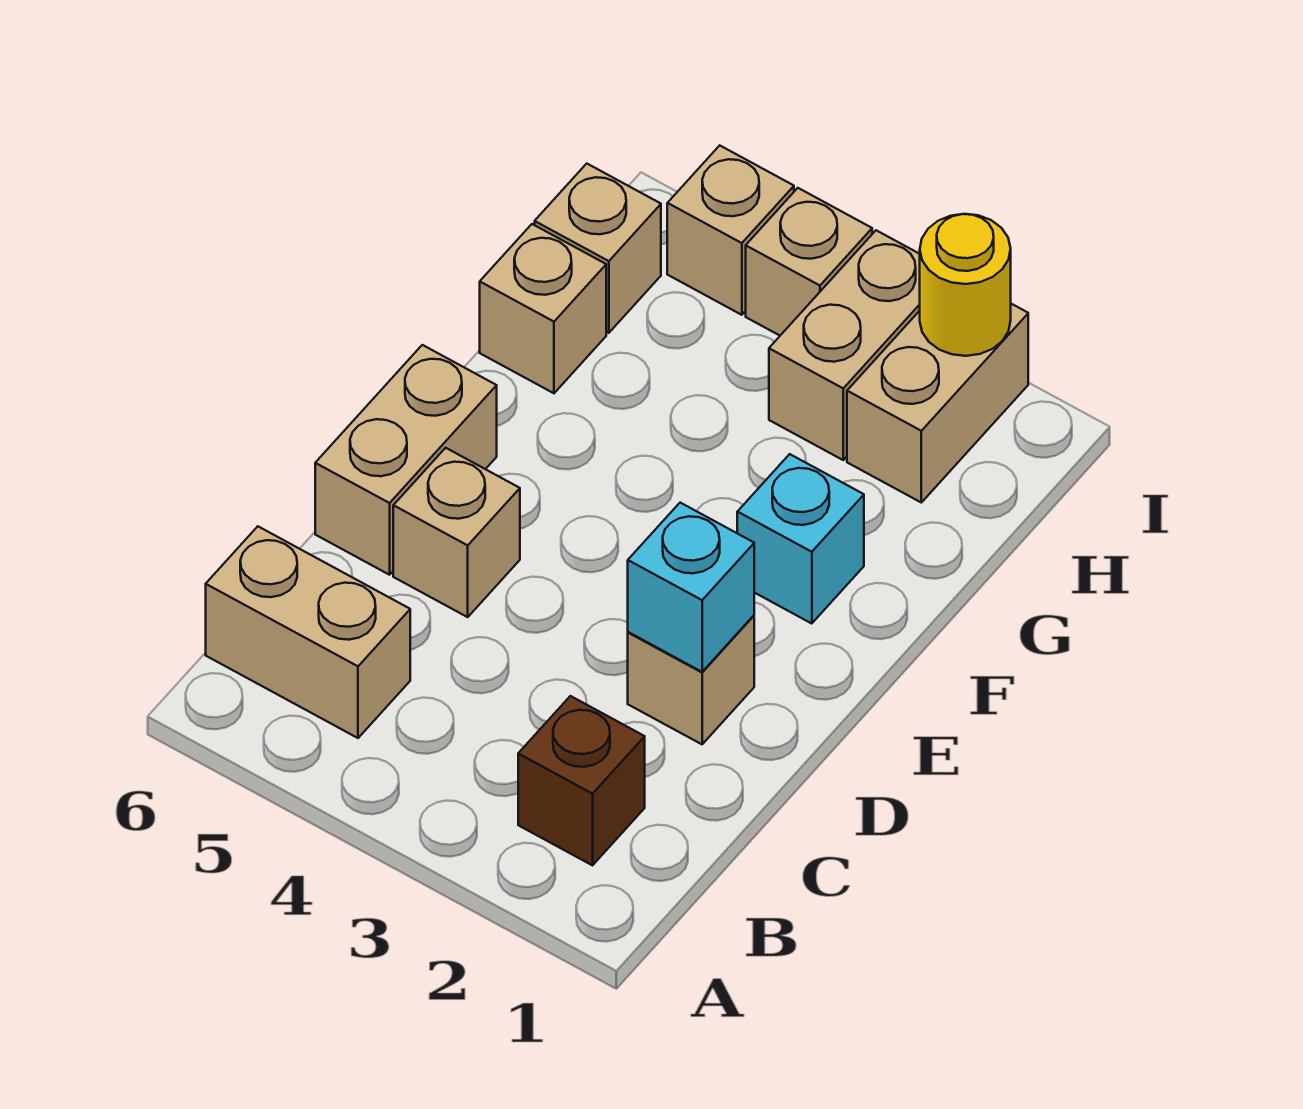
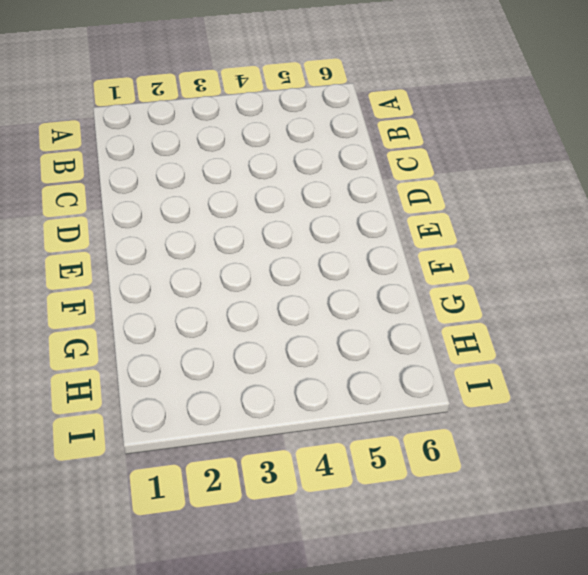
none -> brown brick B2 level 1
none -> tan brick B5:B6 level 1
none -> tan brick D2 level 1

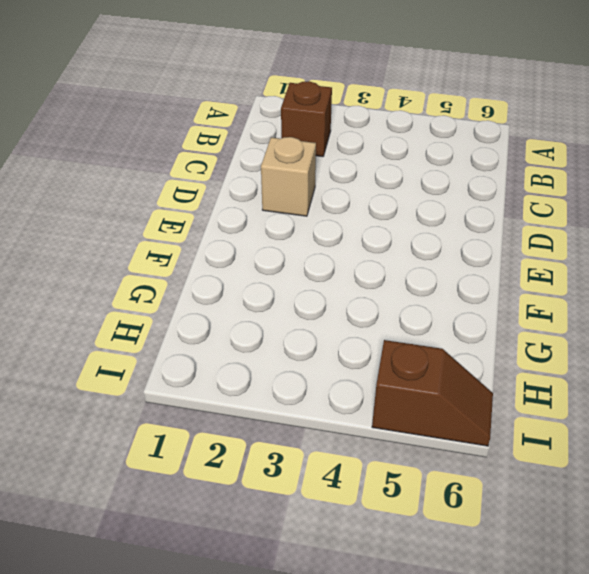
brown slope I5:I6 level 1 top 5 -> tan brick I5 level 1
none -> tan brick B5:B6 level 1
none -> tan brick D5 level 1
none -> tan brick D6:E6 level 1

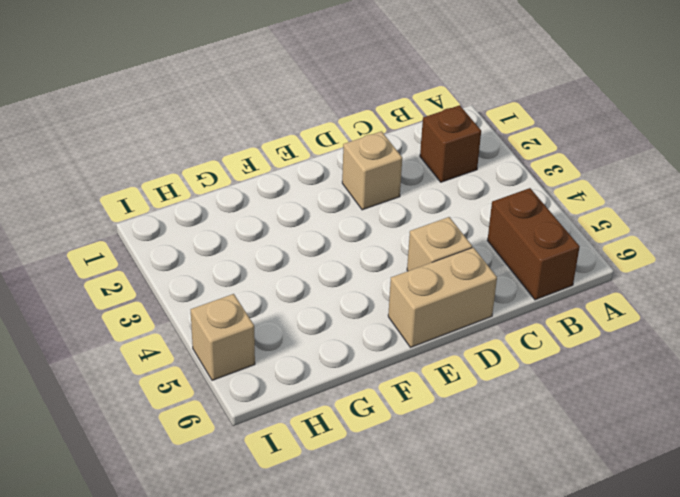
brown brick B5:B6 level 1 -> tan brick B5:B6 level 1
none -> cyan brick F2 level 1
none -> tan brick G6 level 1
none -> tan brick H2:I2 level 1

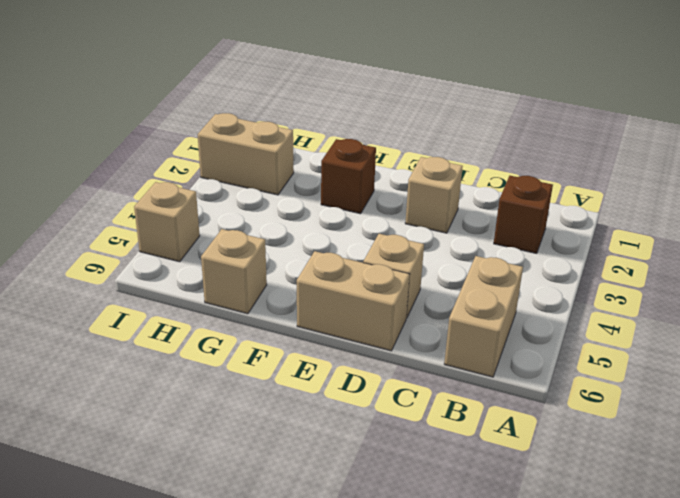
brown brick F2 level 1 -> cyan brick F2 level 1
none -> tan brick H3:I3 level 1
none -> tan brick H6 level 1
none -> tan brick I4 level 1

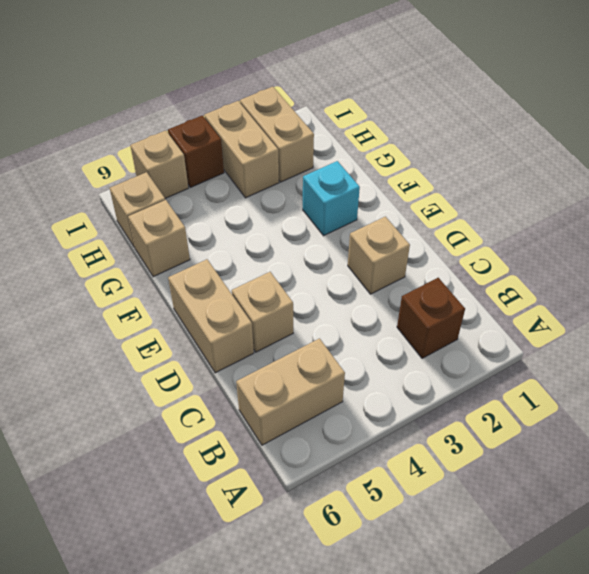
brown brick I4 level 1 -> tan brick I4 level 1
none -> cyan brick D2 level 2
none -> yellow round brick I2 level 2

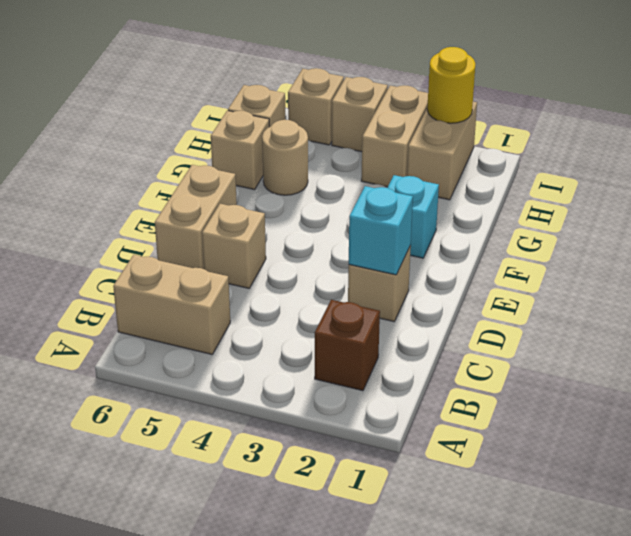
tan round brick G5 level 1 -> none

